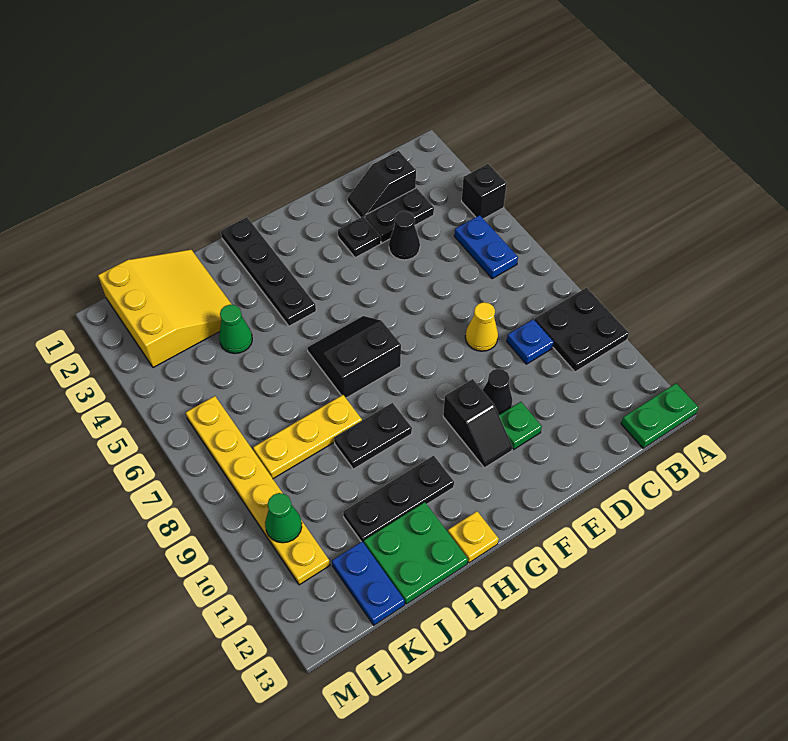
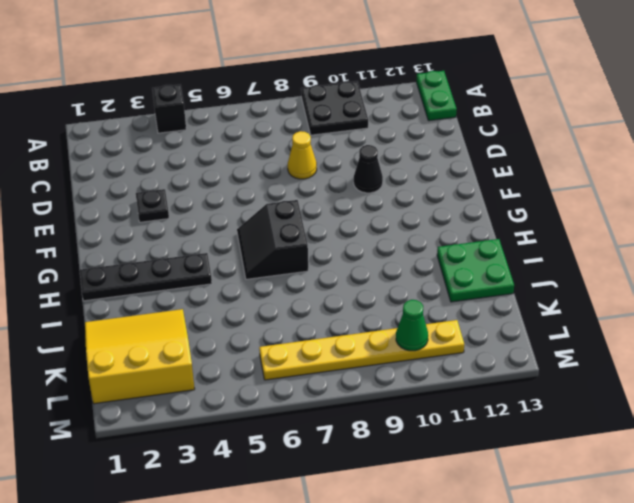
none -> blue plate B5:B6 level 1
none -> black slope C2:D2 level 1 top C
none -> black plate C3:D3 level 1

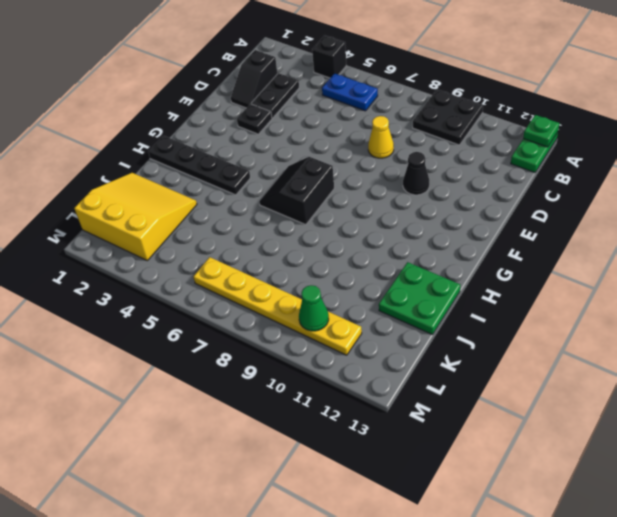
green plate A13 level 2 -> green plate E11 level 1
none -> blue plate C9 level 1
none -> black cone D4 level 1
none -> black slope F10:F11 level 1 top 10

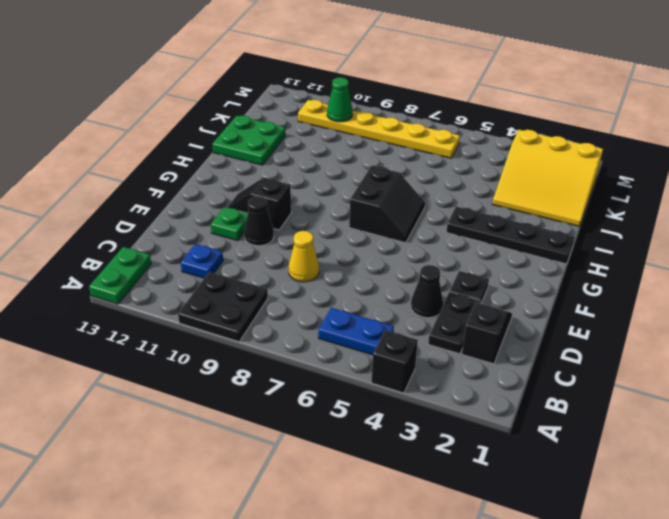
blue plate C11 level 1 -> blue plate C9 level 1
none -> black plate H9:I9 level 1
none -> black plate H11:J11 level 1
none -> yellow plate H13 level 1

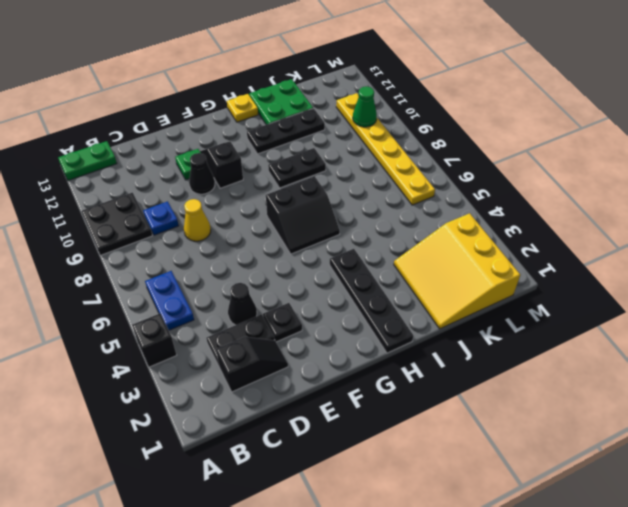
none -> yellow plate I8:K8 level 1
none -> green cone J4 level 1
none -> blue plate K12:K13 level 1

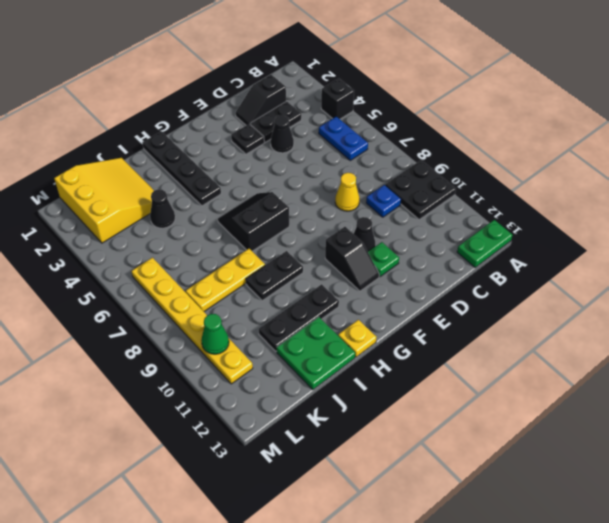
black cone J4 level 1 -> green cone J4 level 1
none -> blue plate K12:K13 level 1

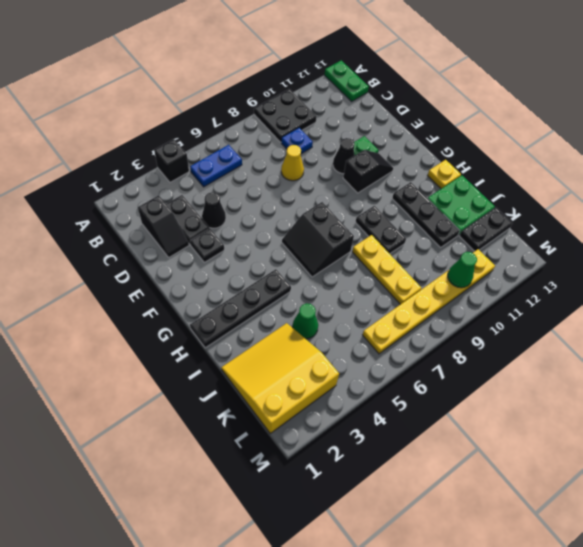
black plate K12:K13 level 1 -> blue plate K12:K13 level 1

